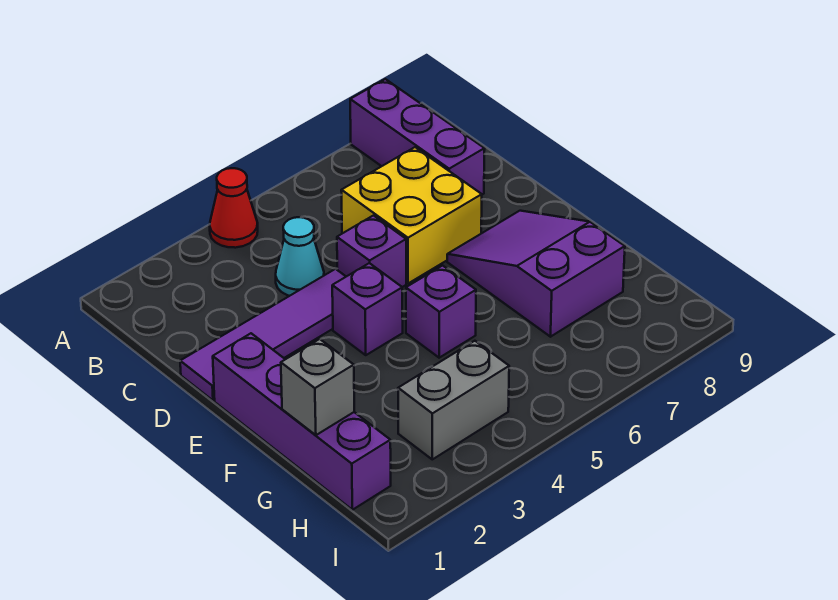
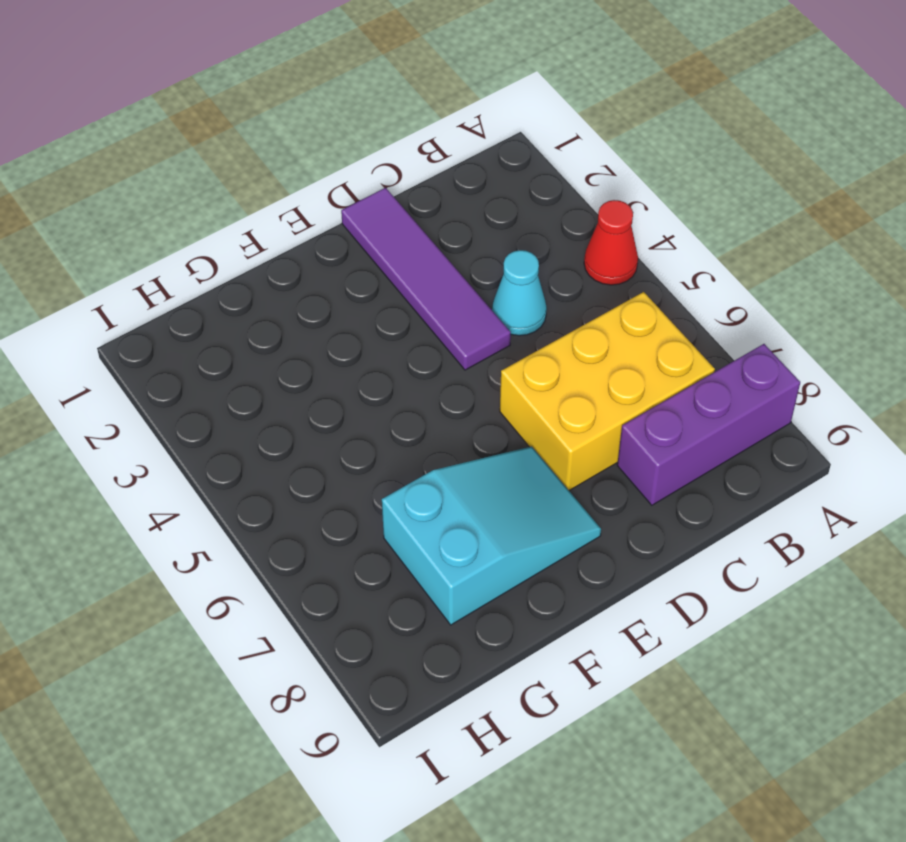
yellow brick B6:D7 level 1 -> yellow brick C6:D7 level 1
cyan slope E7:G8 level 1 top G -> purple slope E7:G8 level 1 top G
none -> purple brick D5 level 1
none -> purple brick E1:H1 level 1
none -> purple brick E4 level 1

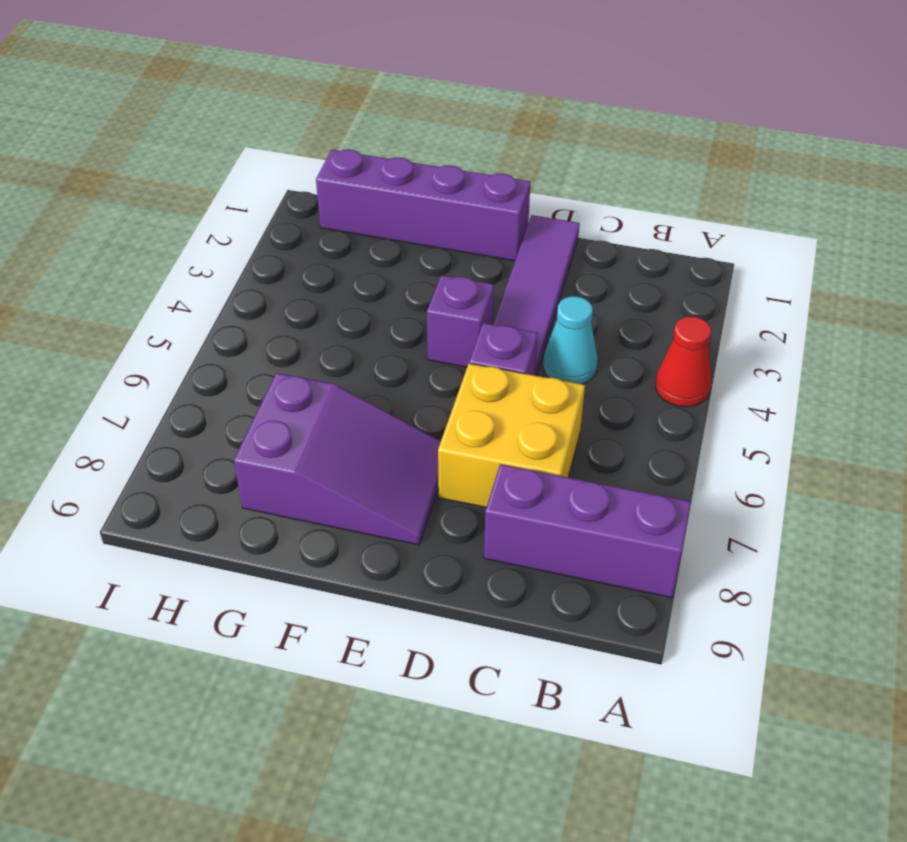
none -> purple brick F5 level 1
none -> grey brick H3:H4 level 1
none -> grey brick G1 level 2

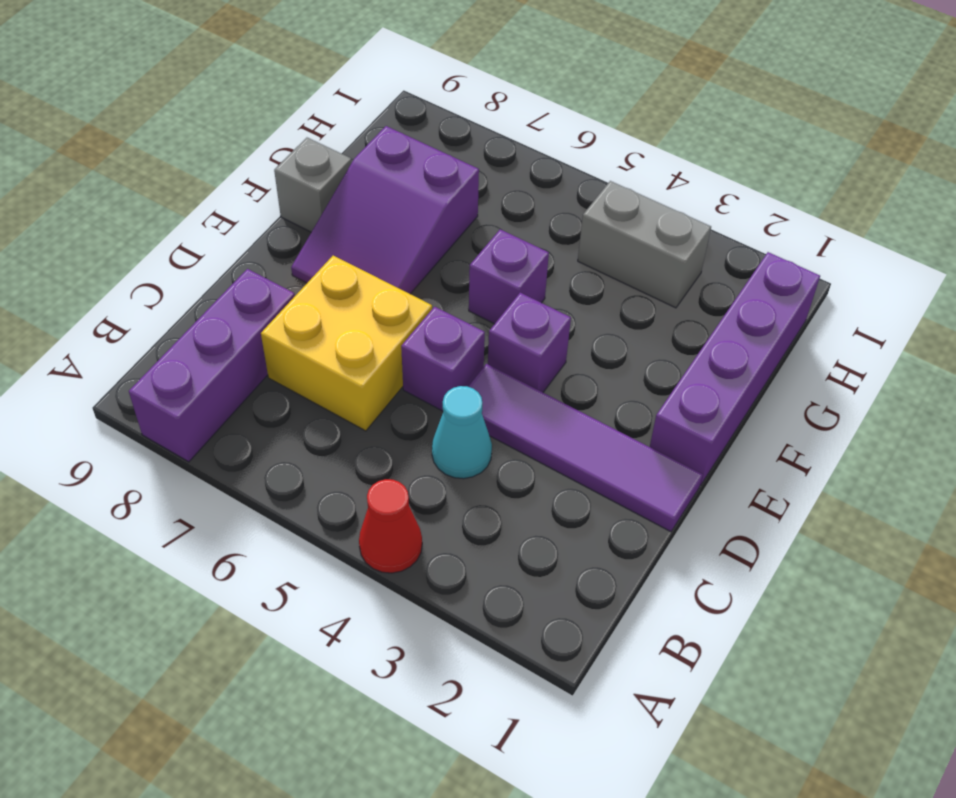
grey brick F9 level 1 -> grey brick G1 level 2

